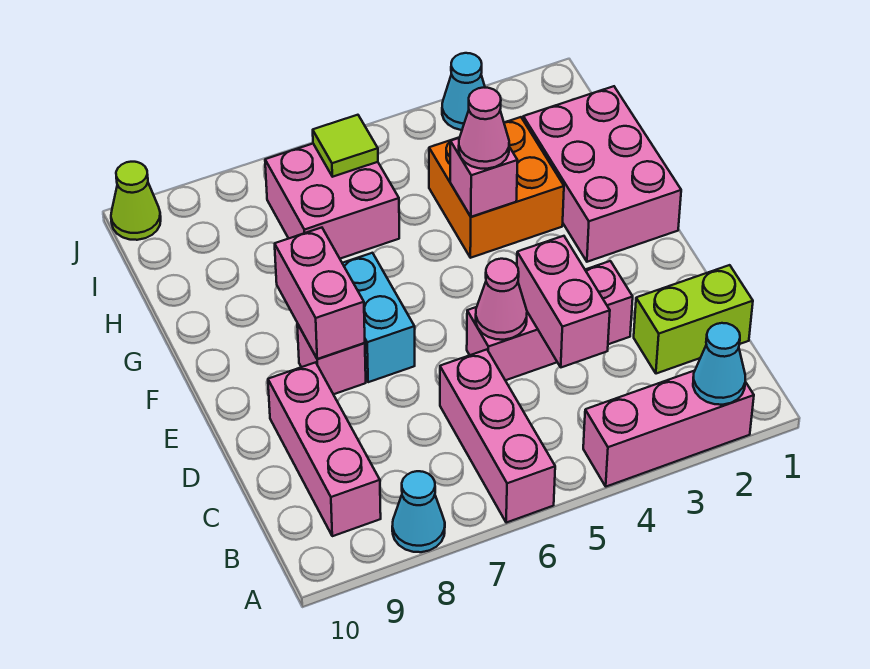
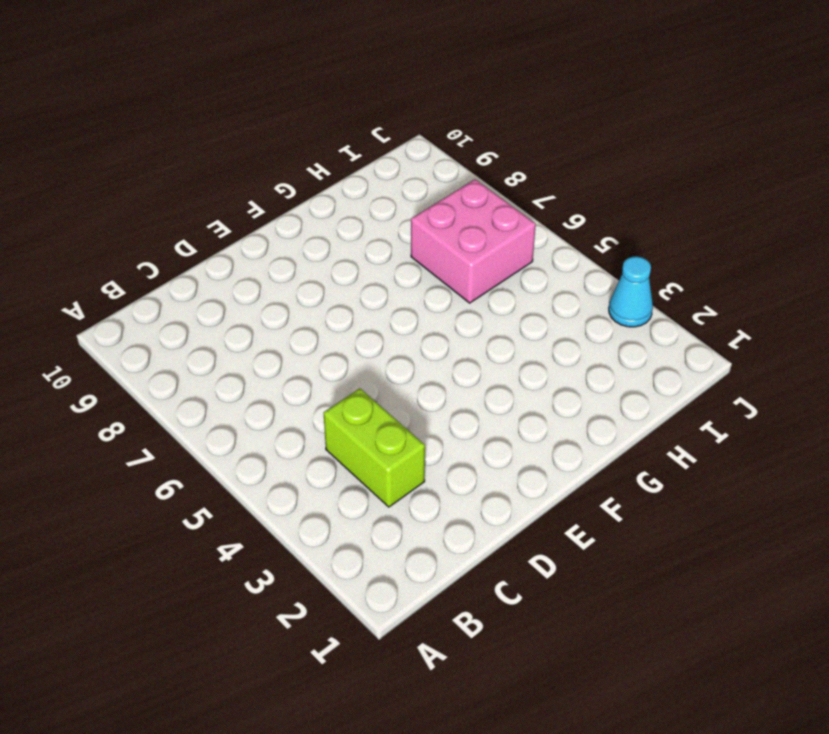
lime brick C3:C4 level 1 -> lime brick C1:C2 level 1
none -> pink brick A2:A4 level 1
none -> pink brick A6:C6 level 1
none -> cyan cone A8 level 1

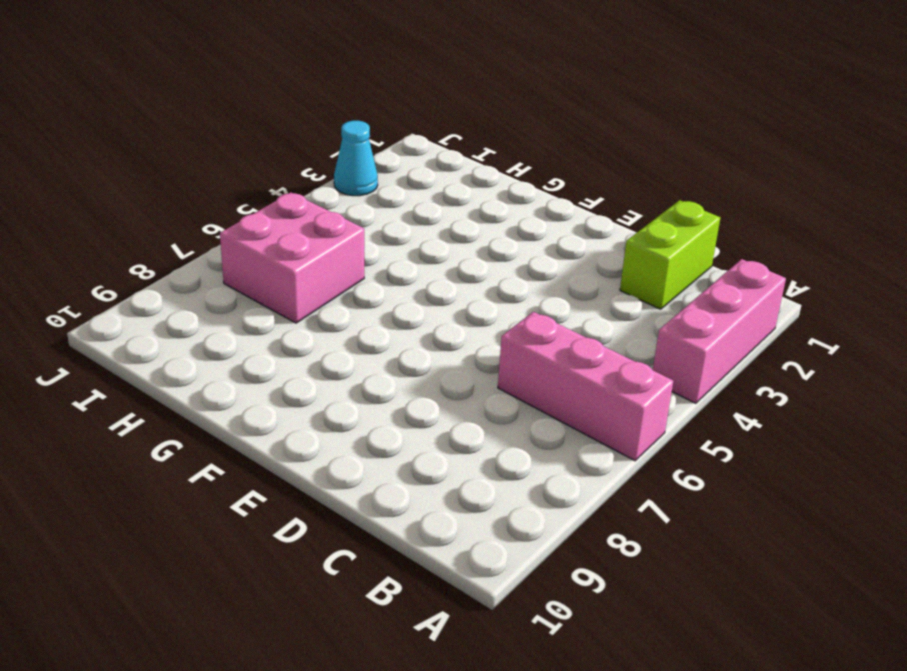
none -> cyan cone A8 level 1
none -> pink brick B9:D9 level 1
none -> pink brick D3:D5 level 1

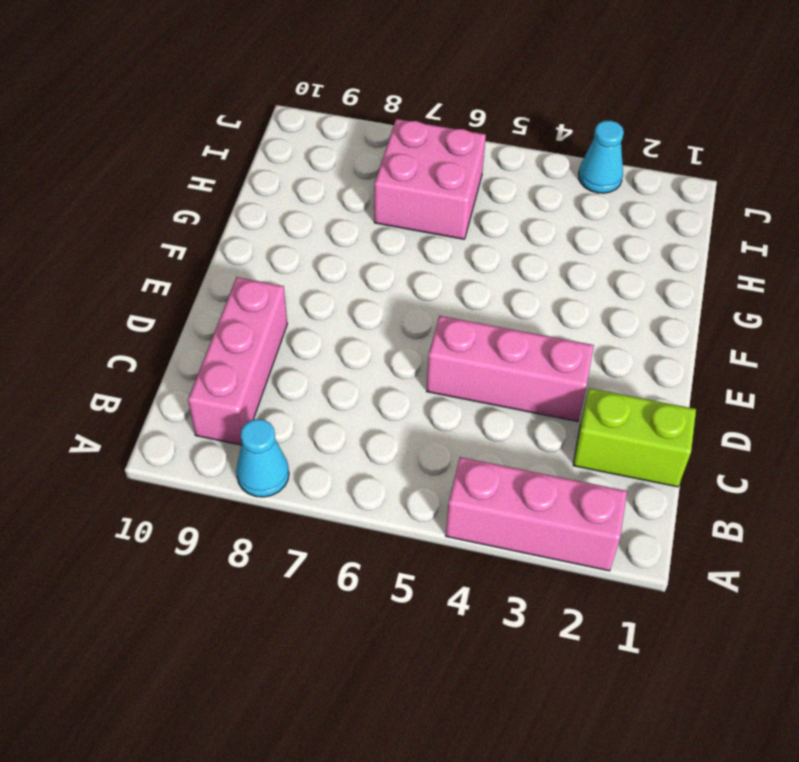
none -> pink brick A6:C6 level 1
none -> cyan brick E7:F7 level 1
none -> pink brick E8 level 1

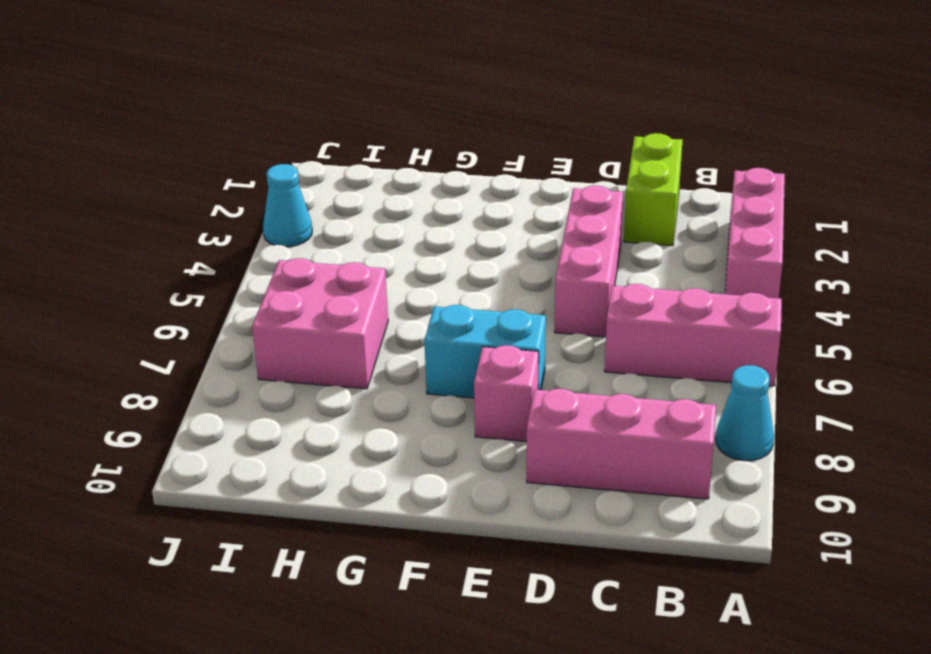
none -> pink brick F1:H2 level 1
none -> orange brick G3:H4 level 1
none -> lime cone J10 level 1

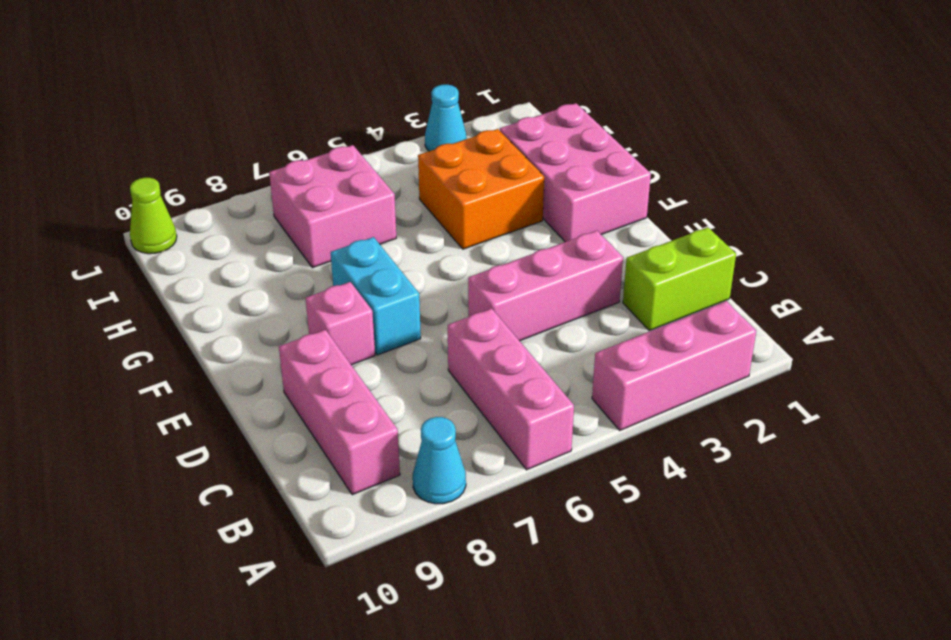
none -> cyan cone A2 level 2
none -> pink brick C4:D4 level 2
none -> pink cone D5 level 2

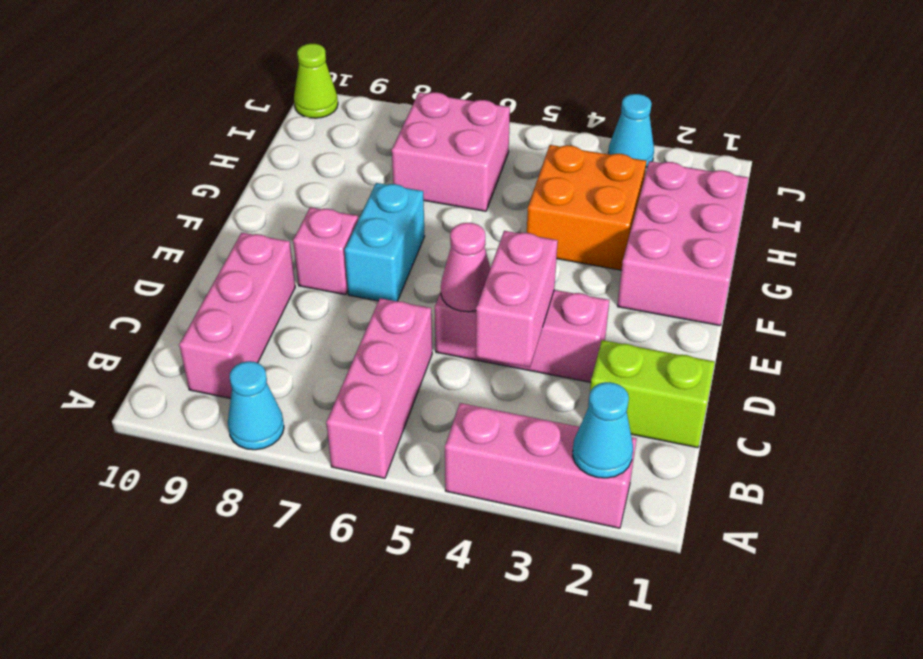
none -> pink brick E8:F8 level 2
none -> pink brick G4 level 2
none -> lime tile I6 level 2

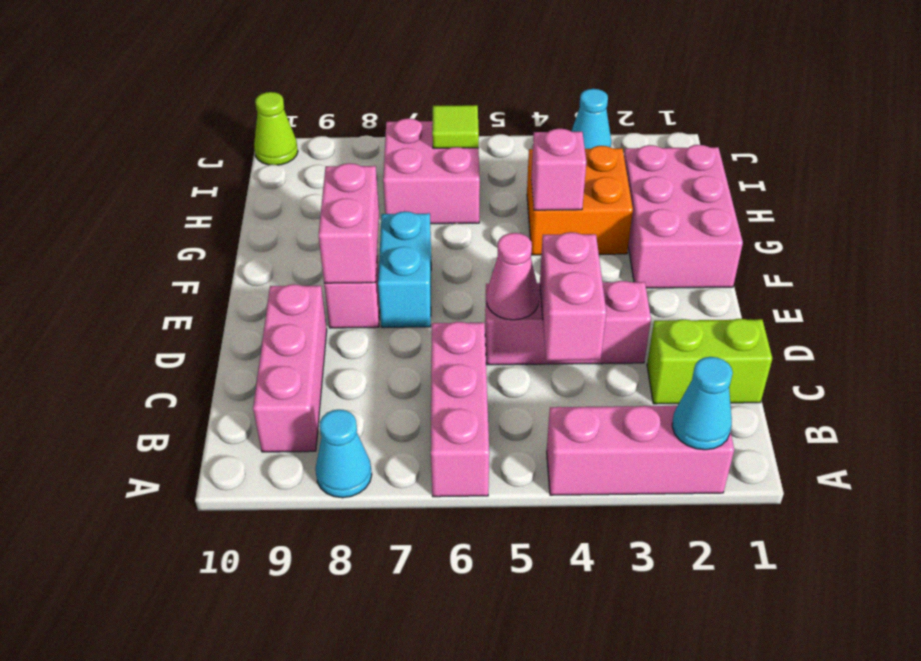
none -> pink cone G4 level 3

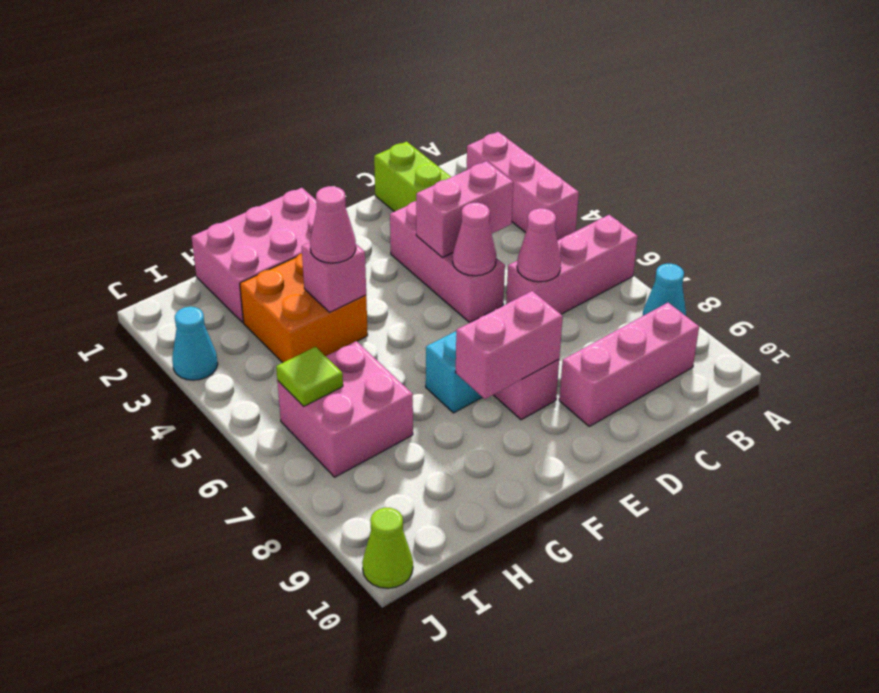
pink cone C6 level 2 -> none
none -> cyan cone A2 level 2

